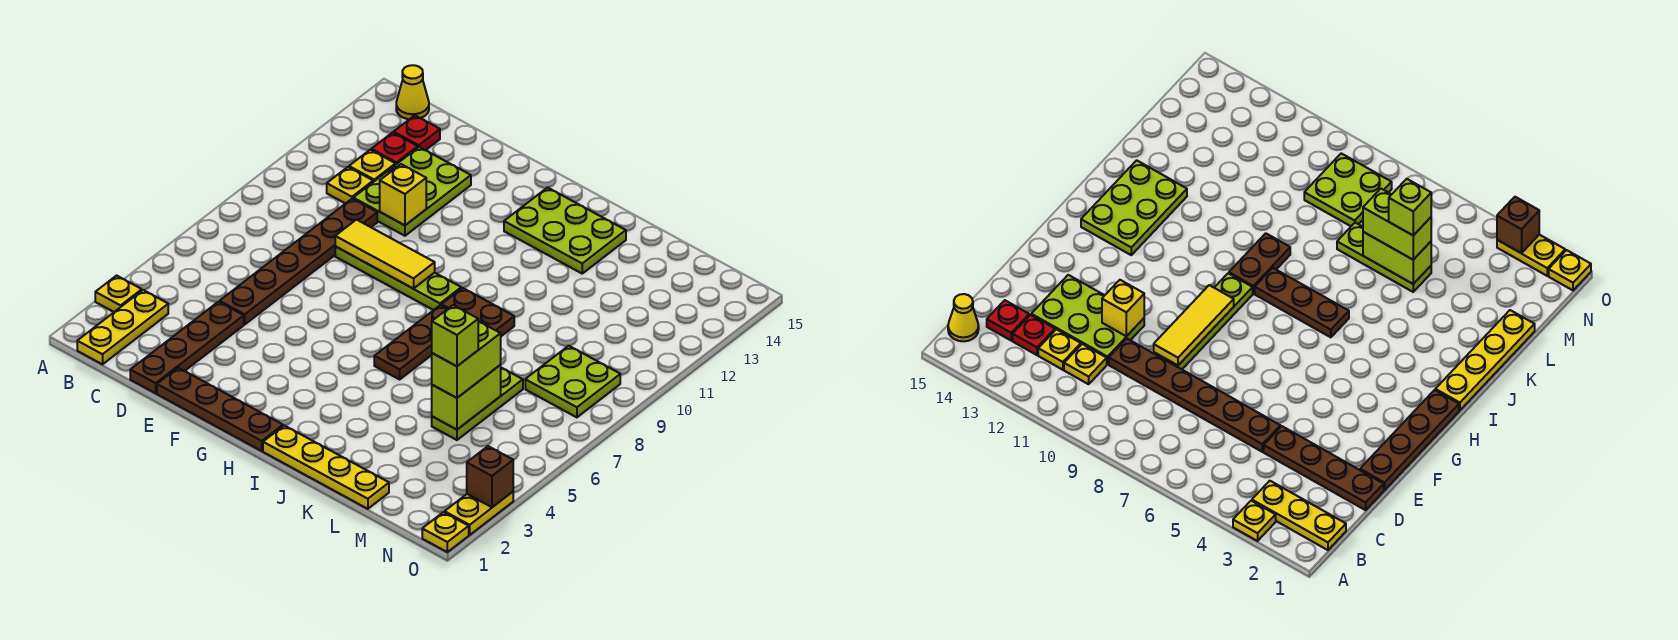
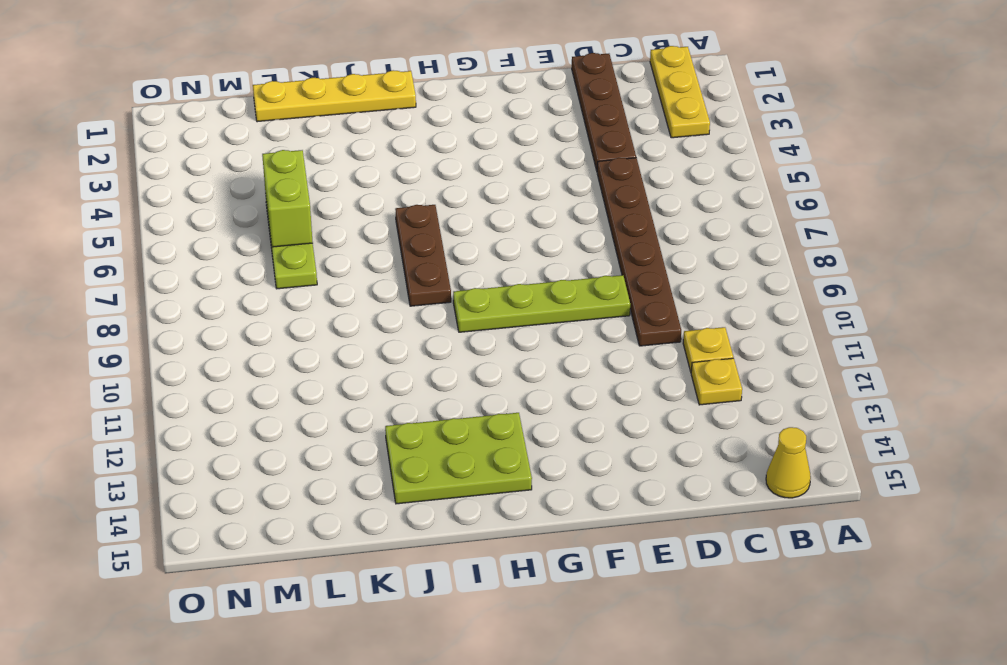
none -> yellow plate A3 level 1
none -> red plate C13 level 1
none -> red plate C14 level 1

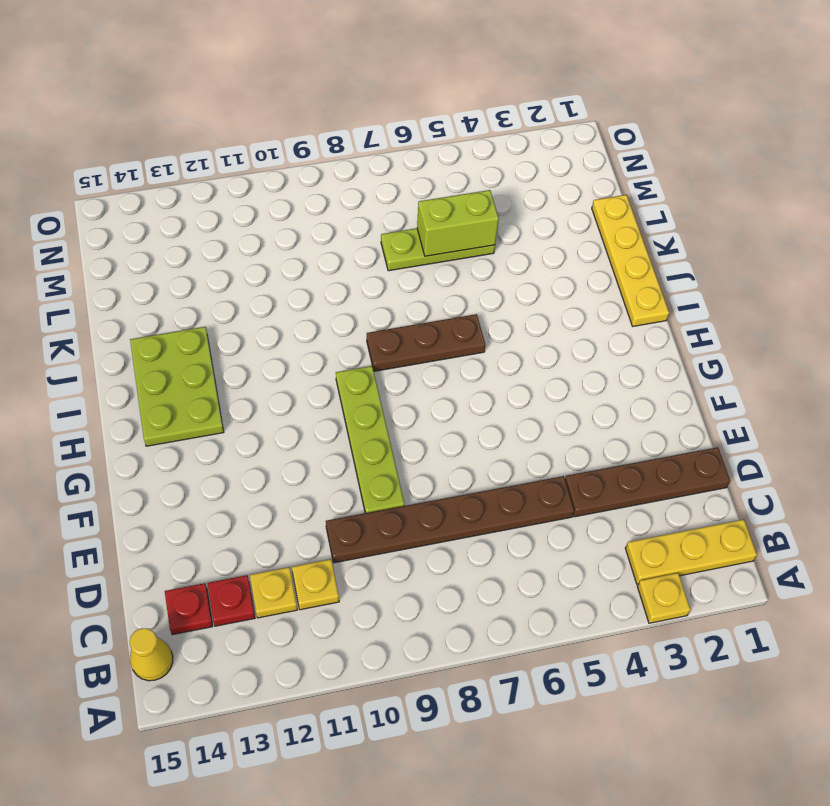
none -> lime plate D11:E13 level 1
none -> brown plate E1:H1 level 1
none -> brown plate I9:J9 level 1

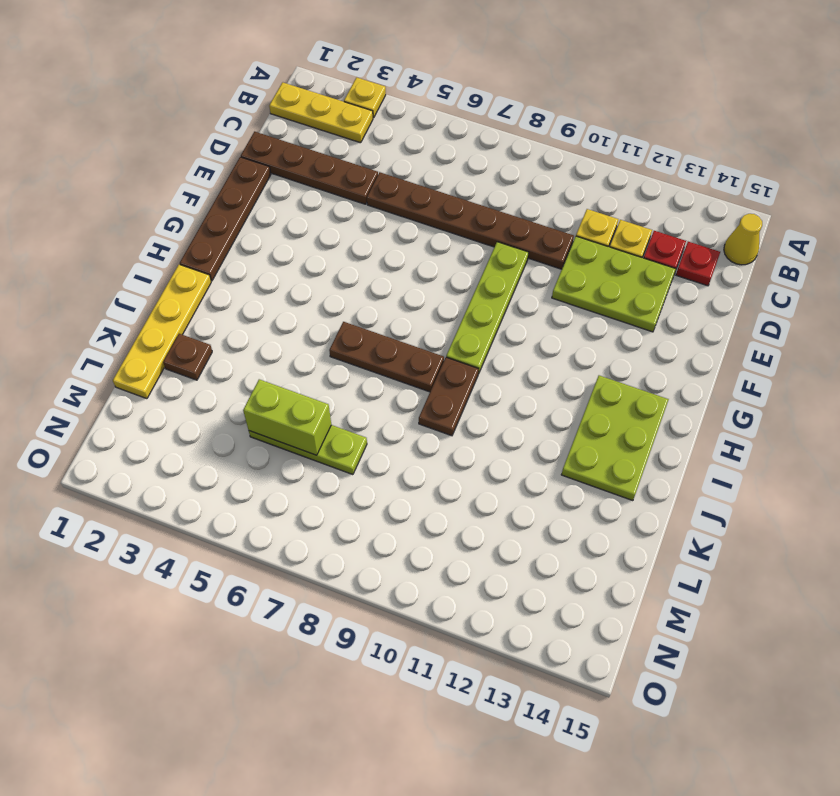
brown plate K2 level 1 -> none
none -> lime plate M8:N9 level 1
none -> yellow plate O1 level 1
none -> yellow plate O2:O3 level 1

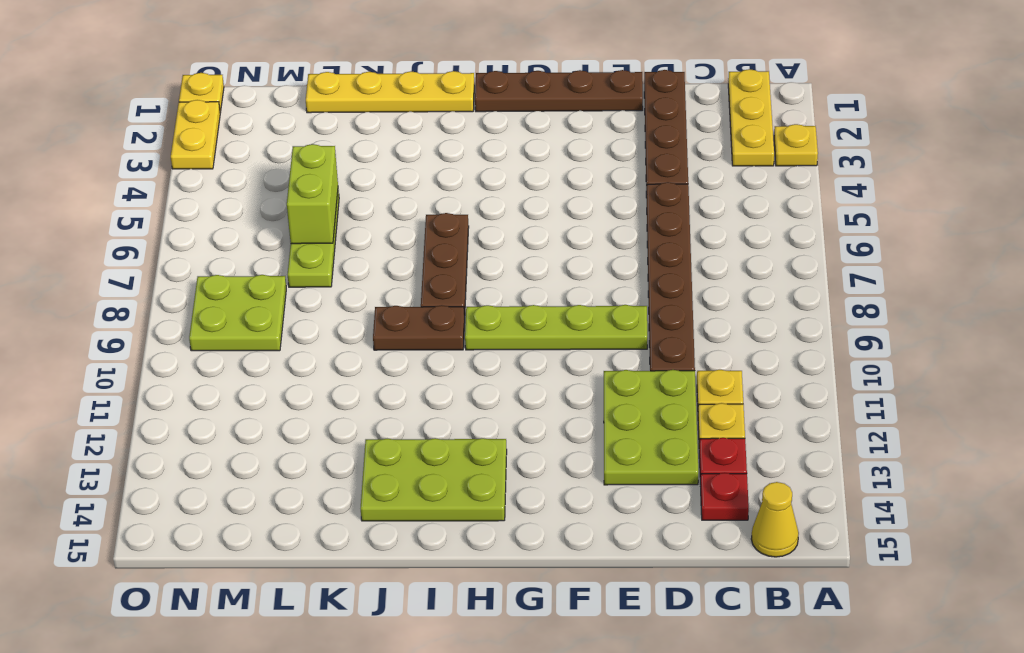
none -> yellow tile E9:G9 level 2
none -> yellow brick E11 level 2
none -> brown brick O3 level 2

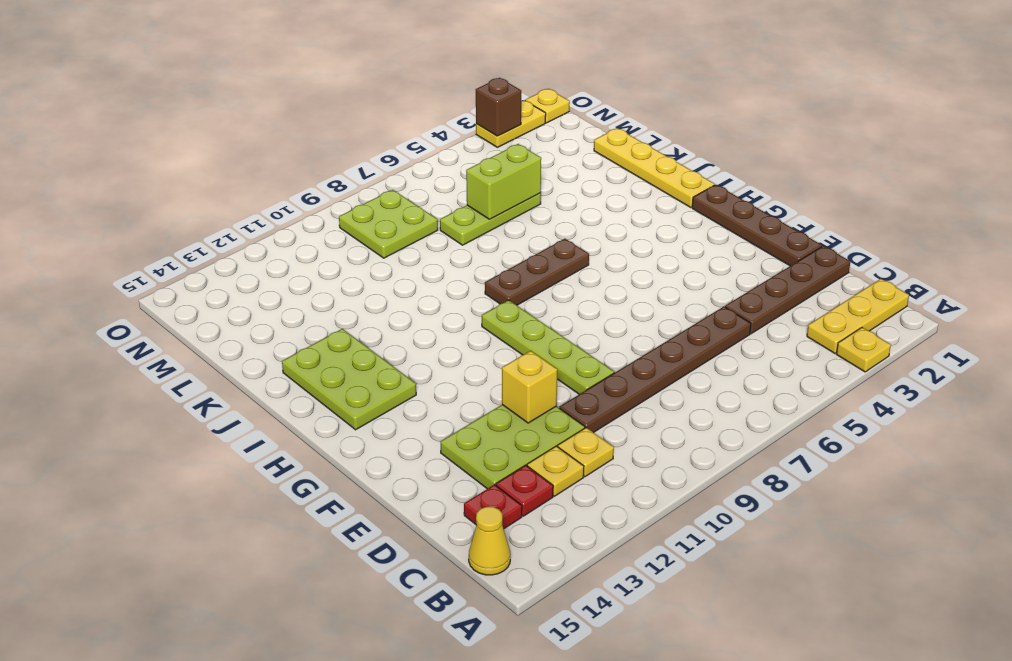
none -> brown plate I9:J9 level 1
none -> yellow tile E9:G9 level 2
none -> lime brick L5:L6 level 3

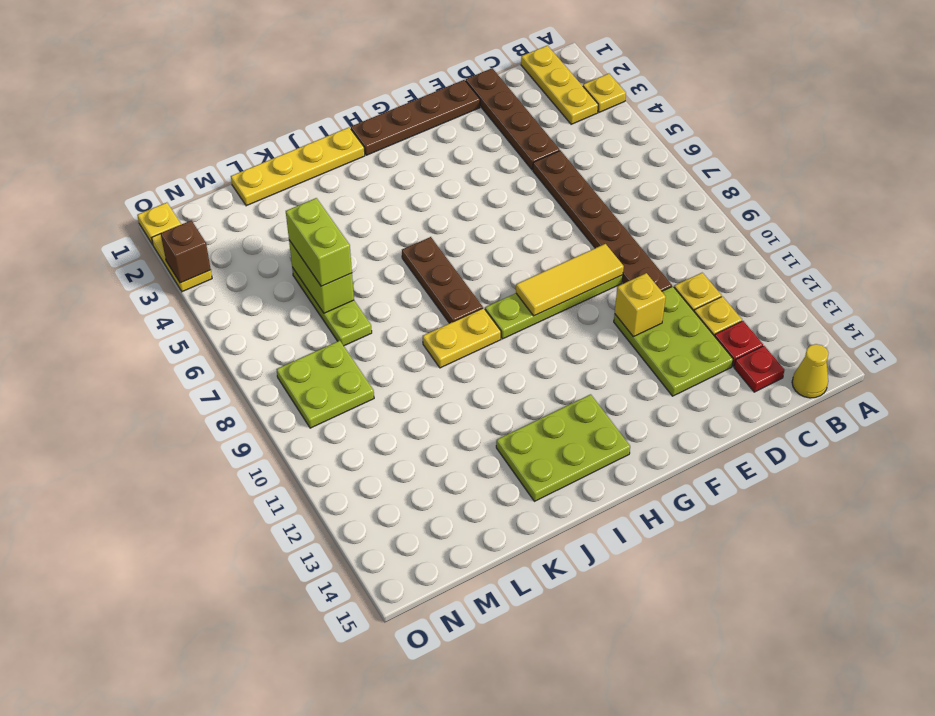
yellow plate I9:J9 level 1 -> brown plate I9:J9 level 1
none -> lime brick L5 level 4

